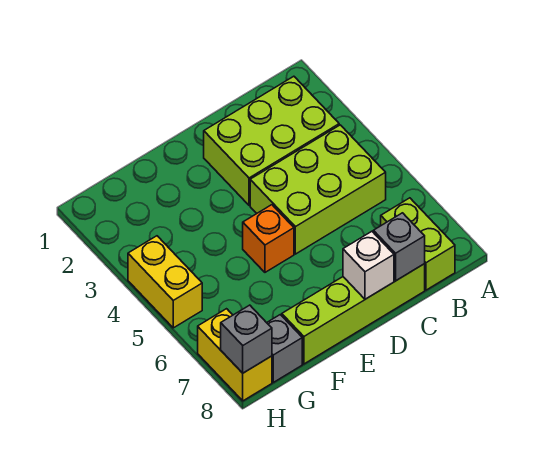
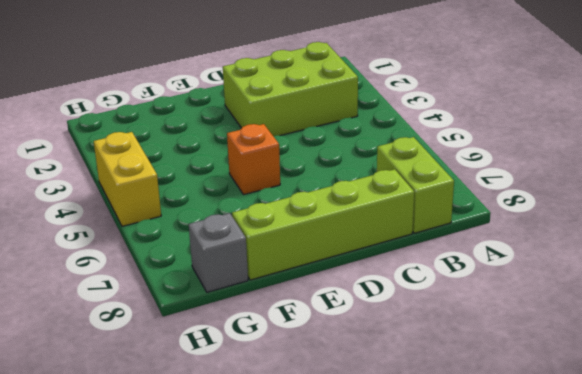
none -> lime brick B4:D5 level 1
none -> yellow brick H7:H8 level 1

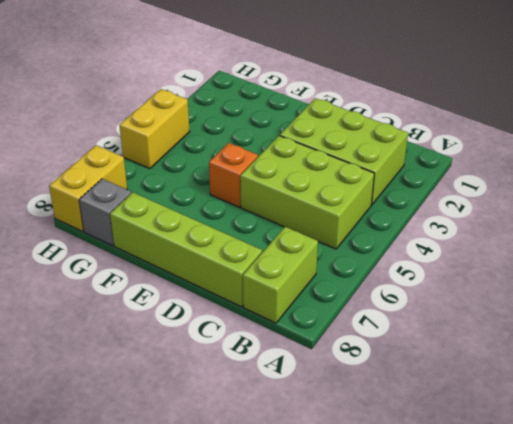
none -> grey brick C8 level 2
none -> white brick D8 level 2

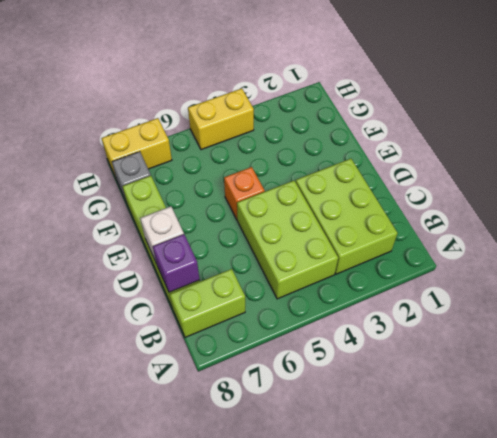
purple brick C8 level 2 -> grey brick C8 level 2
none -> grey brick H8 level 2

